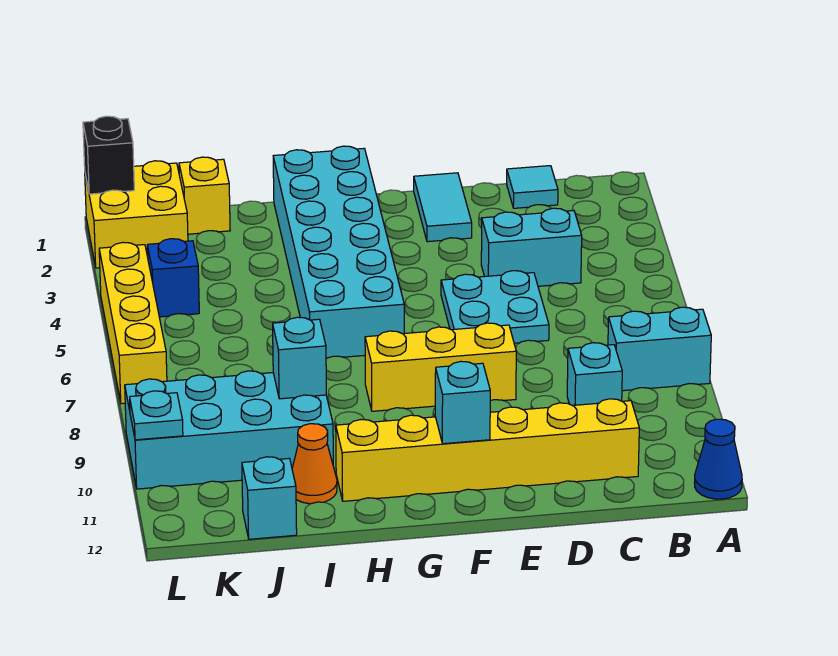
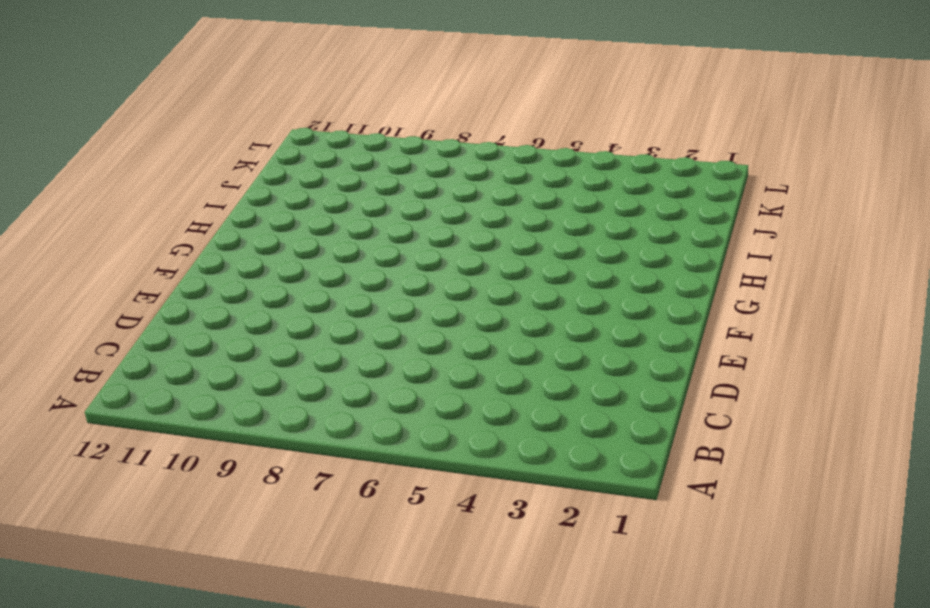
none -> cyan brick A8:B8 level 1
none -> blue cone A12 level 1
none -> cyan tile C1 level 1

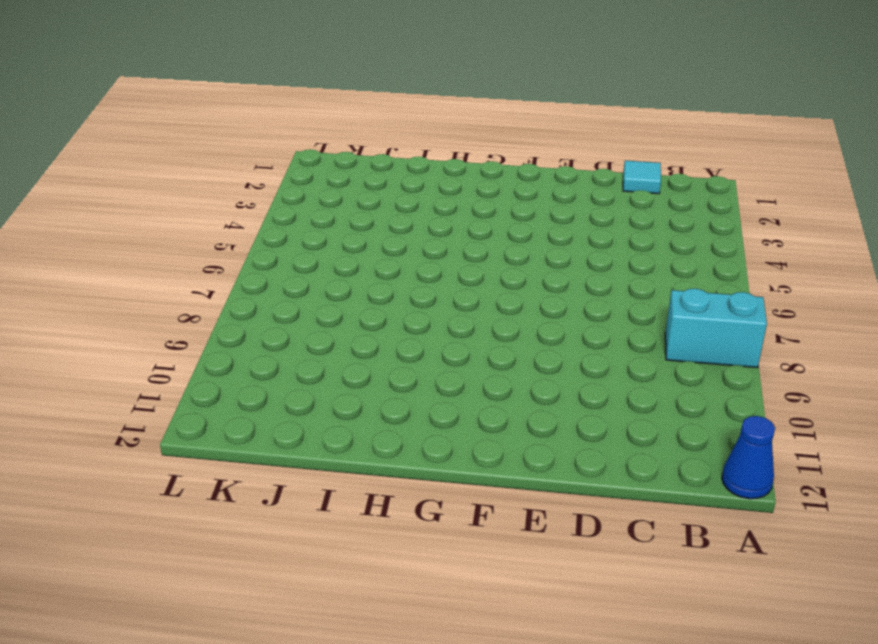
none -> cyan brick C4:D4 level 1
none -> cyan brick C9 level 1
none -> yellow brick C11:H11 level 1

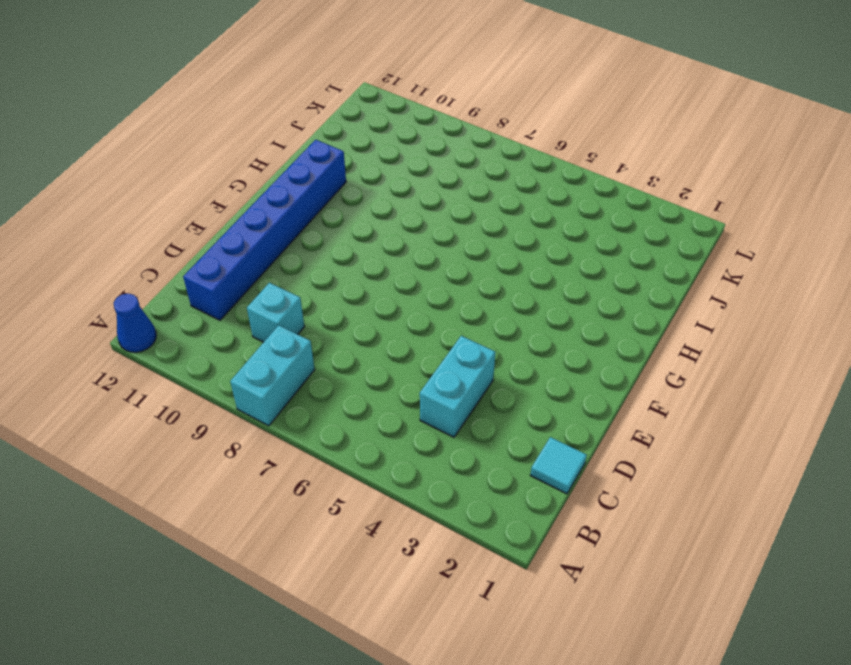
blue brick C11:H11 level 1 -> yellow brick C11:H11 level 1
none -> cyan plate D5:E6 level 1
none -> cyan tile E1:E2 level 1
none -> yellow brick E8:G8 level 1

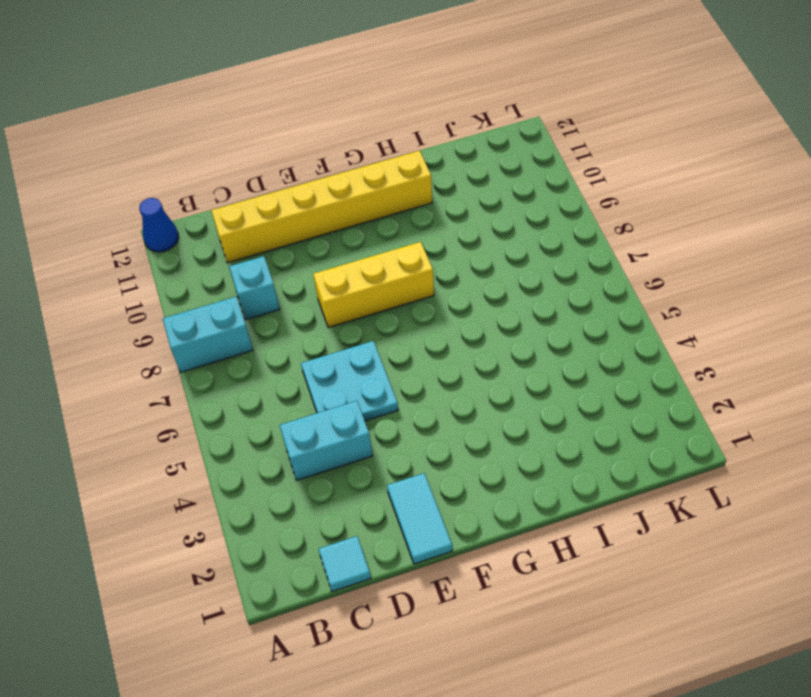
none -> cyan brick G1:H6 level 1
none -> cyan brick I9:L10 level 1
none -> orange cone I11 level 1

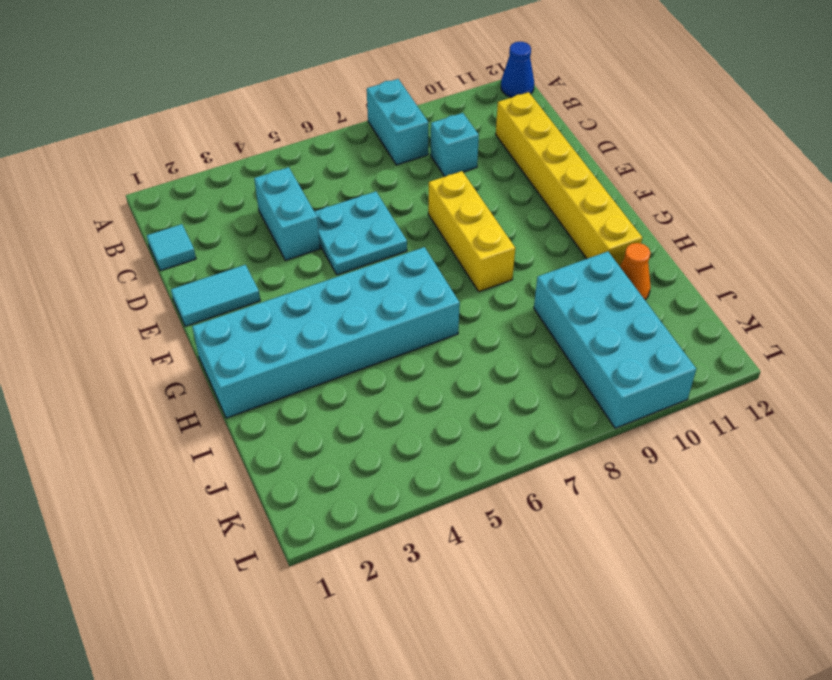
none -> yellow brick J1 level 1
none -> cyan brick J12 level 1
none -> yellow brick K1:L2 level 1

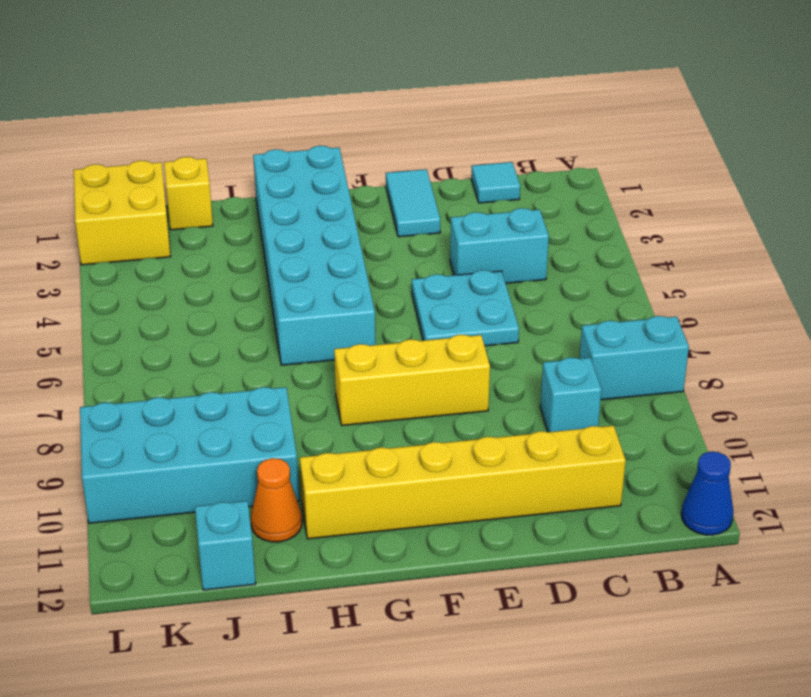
none -> blue brick K4 level 1
none -> yellow brick L4:L7 level 1
none -> cyan brick F11 level 2

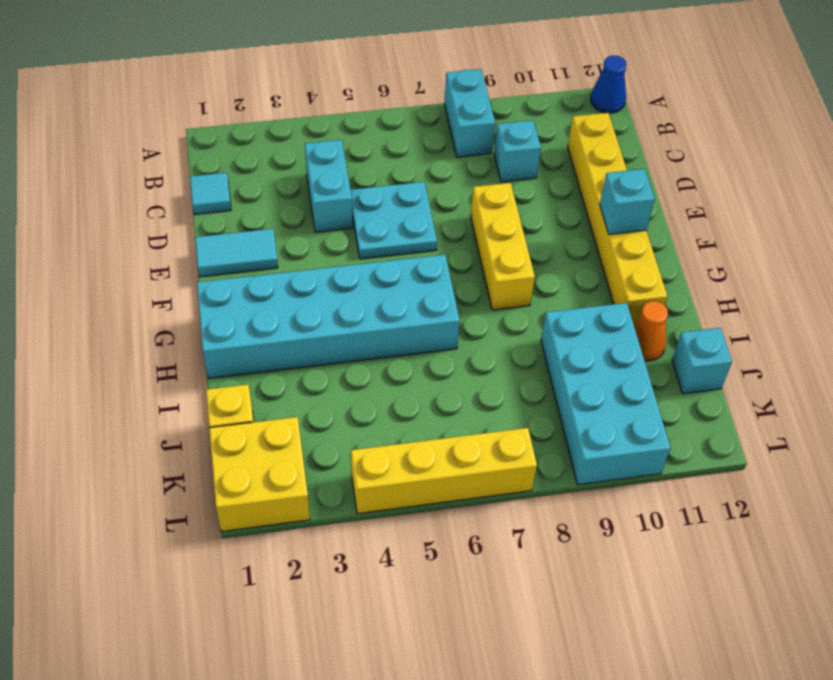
none -> blue brick K4 level 1
none -> cyan brick I9 level 2
none -> black brick L1 level 2

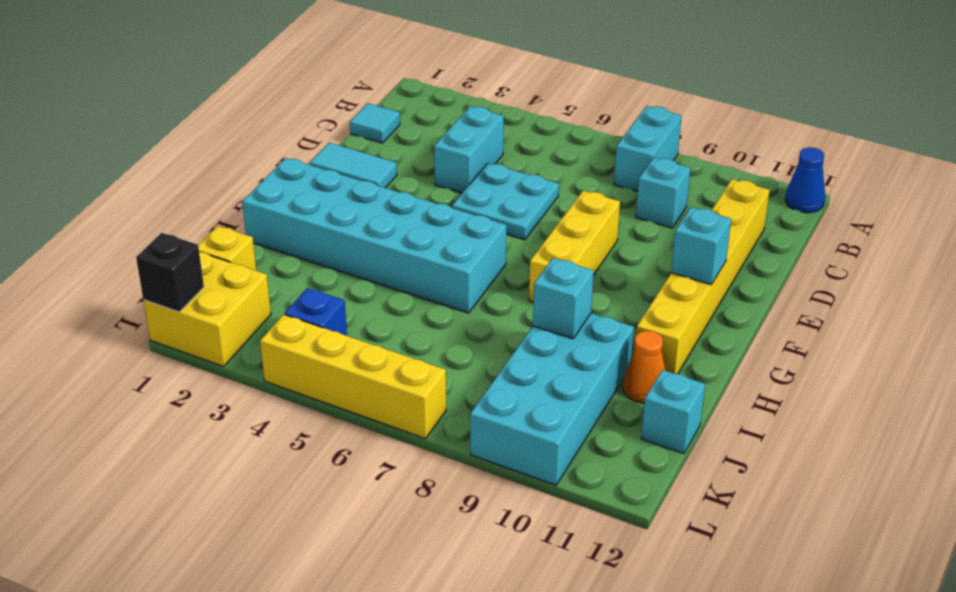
none -> cyan plate L10 level 2

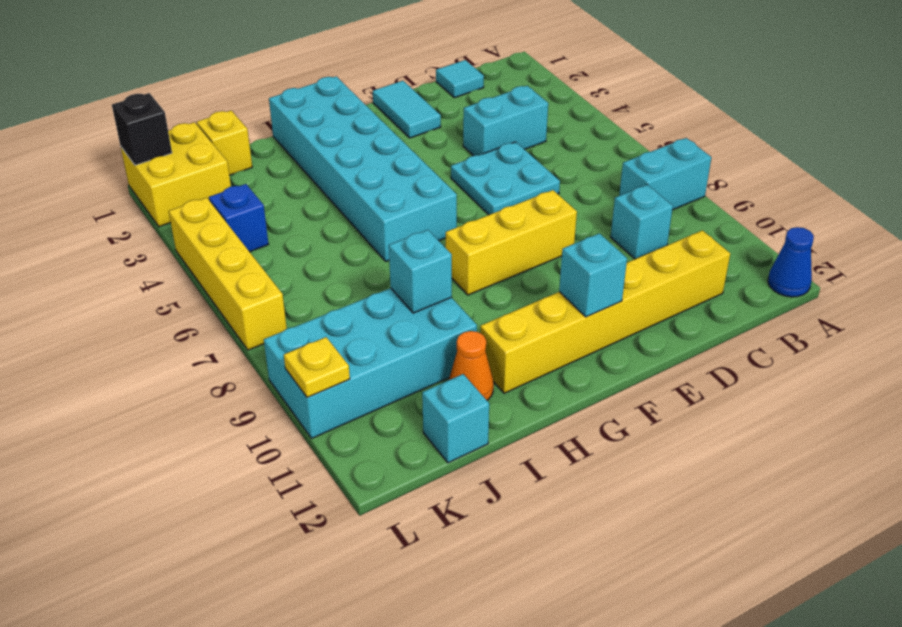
yellow plate L10 level 2 -> cyan plate L10 level 2

